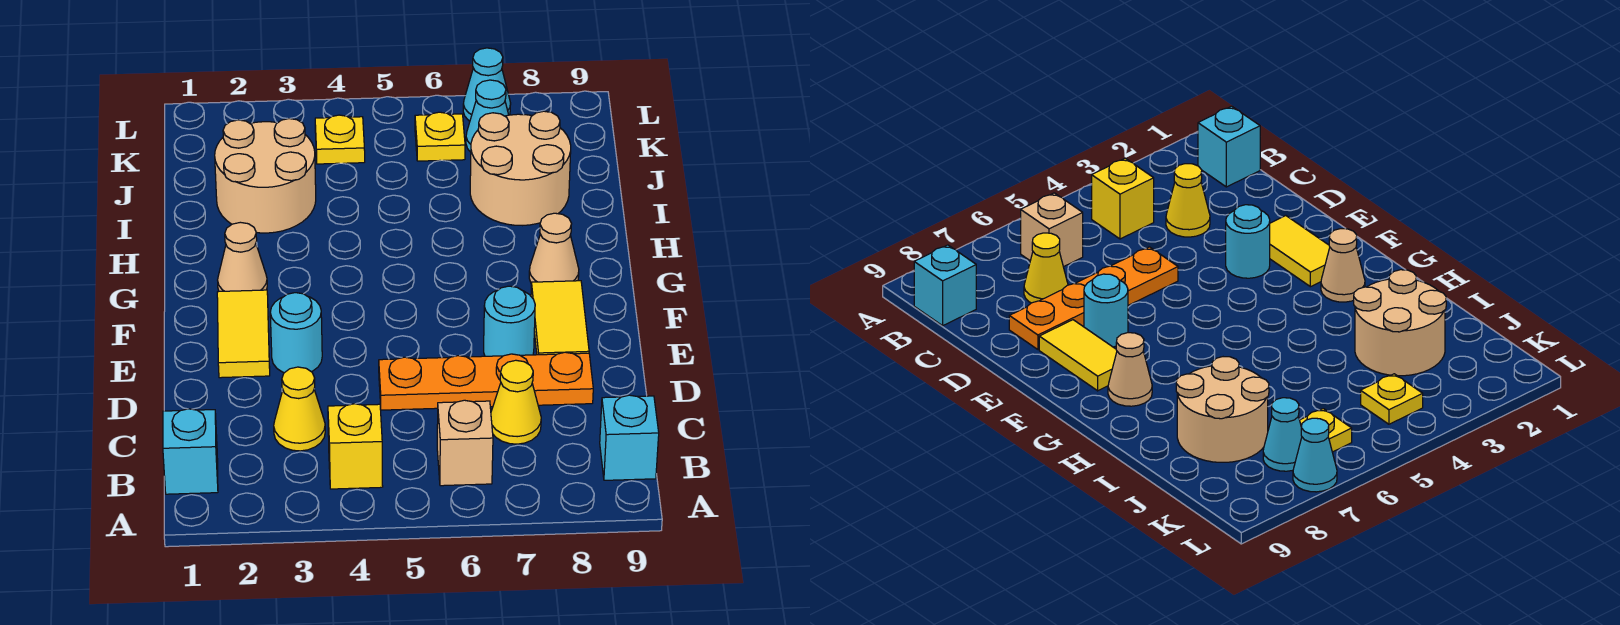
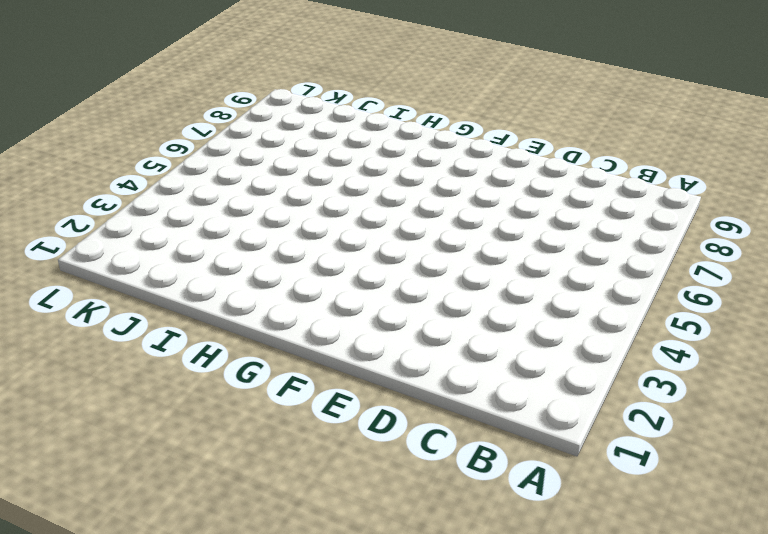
none -> cyan brick B1 level 1
none -> yellow brick B4 level 1
none -> tan brick B6 level 1

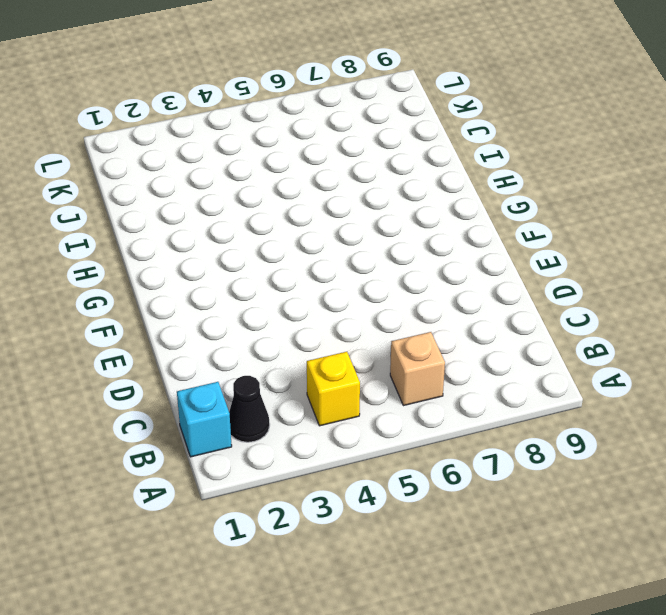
black cone B2 level 1 -> none
none -> cyan brick B9 level 1
none -> yellow cone C3 level 1
none -> yellow cone C7 level 1

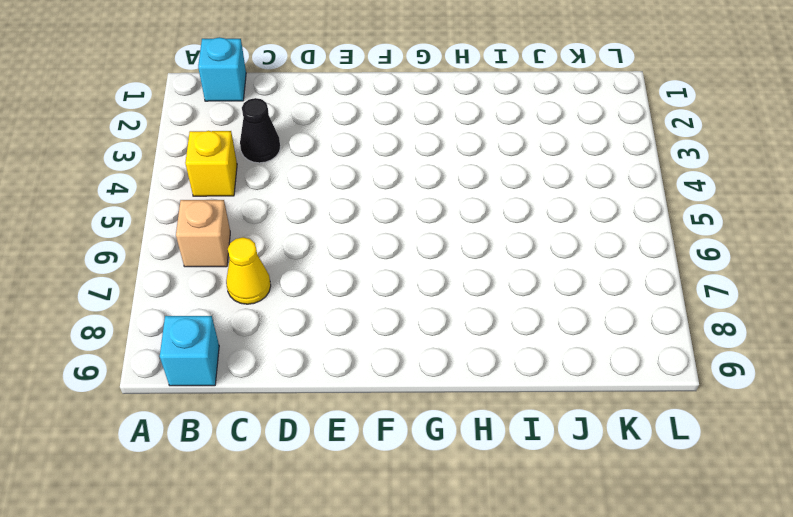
black cone C3 level 1 -> yellow cone C3 level 1
none -> orange plate D5:D8 level 1
none -> yellow tile E2:F2 level 1
none -> cyan round brick E3 level 1

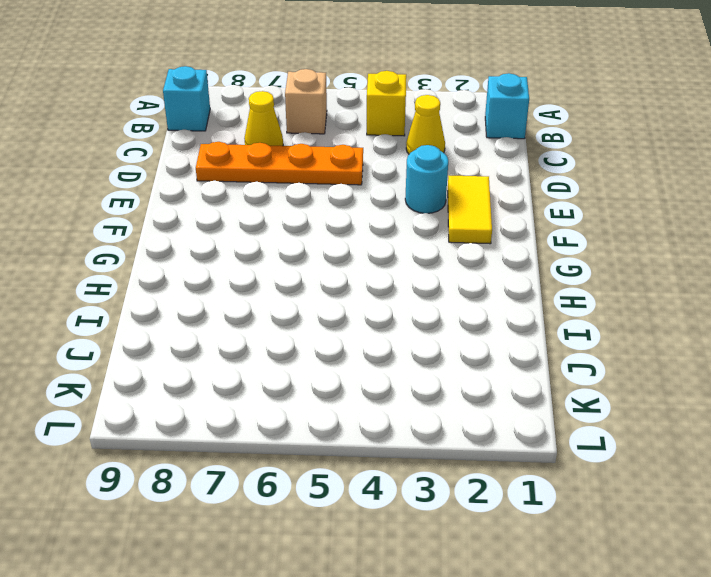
none -> cyan round brick E7 level 1
none -> yellow tile E8:F8 level 1
none -> tan cone G2 level 1

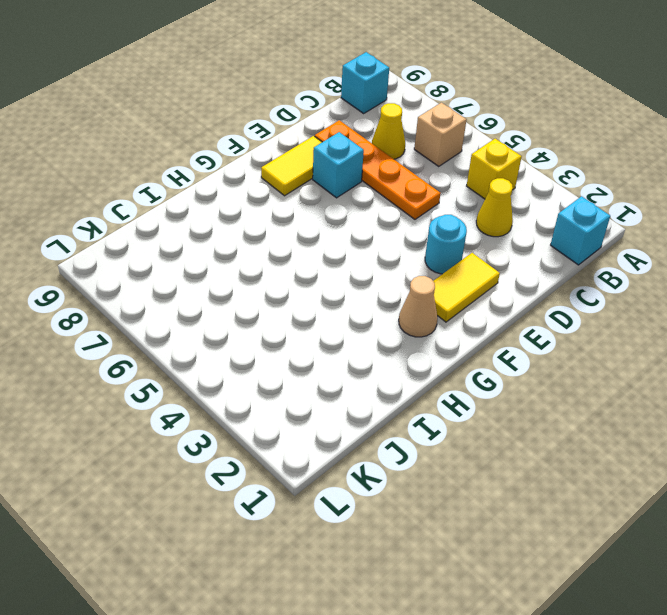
cyan brick E7 level 1 -> cyan round brick E7 level 1
none -> tan cone G8 level 1
none -> tan round brick I2:J3 level 1
none -> tan round brick I7:J8 level 1

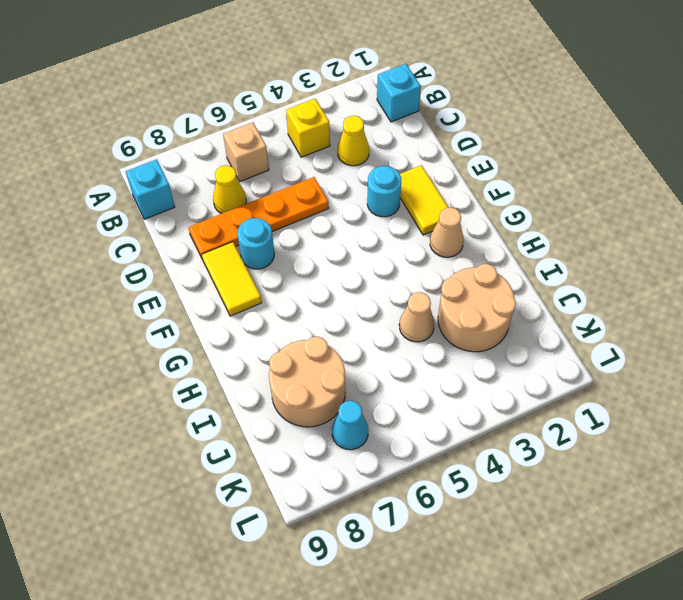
tan cone I4 level 1 -> tan cone G8 level 1
none -> yellow plate K4 level 1
none -> yellow plate K6 level 1
none -> cyan cone L7 level 1

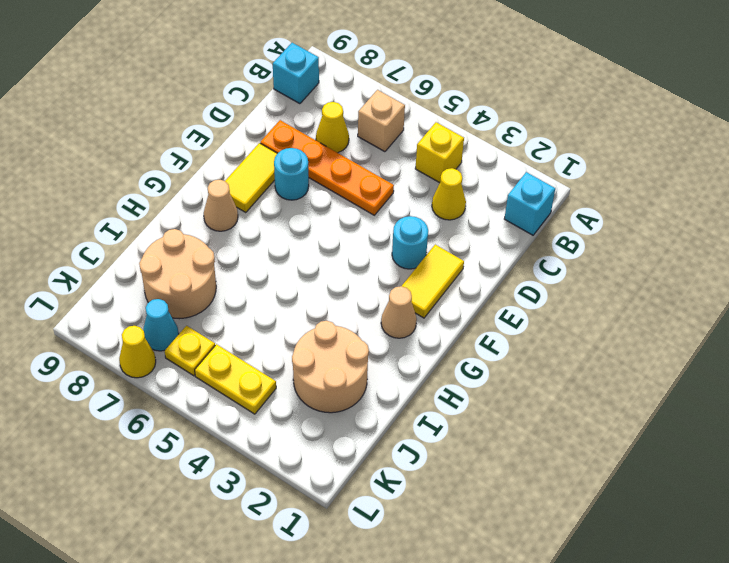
yellow plate K4:K5 level 1 -> yellow plate K4 level 1
yellow cone L7 level 1 -> cyan cone L7 level 1

